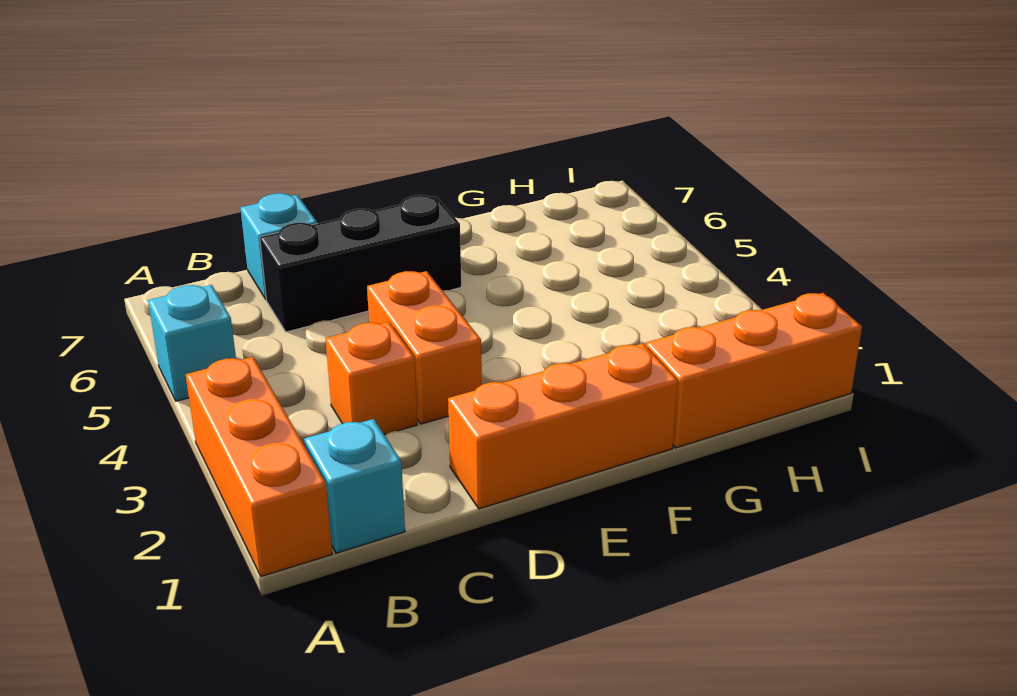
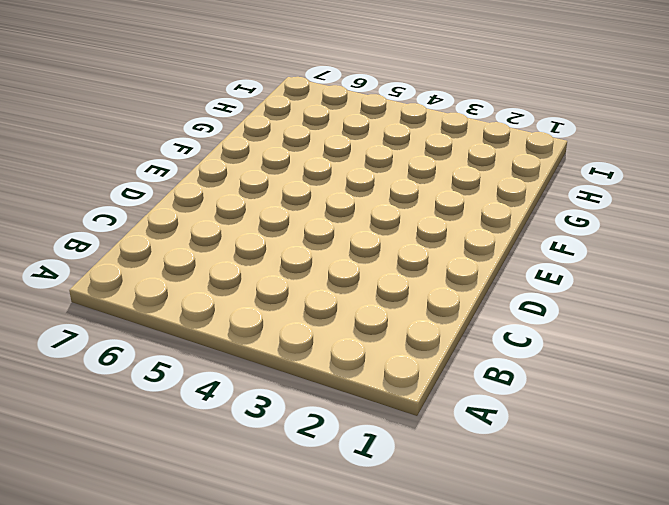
none -> orange brick A1:A3 level 1
none -> cyan brick A5 level 1

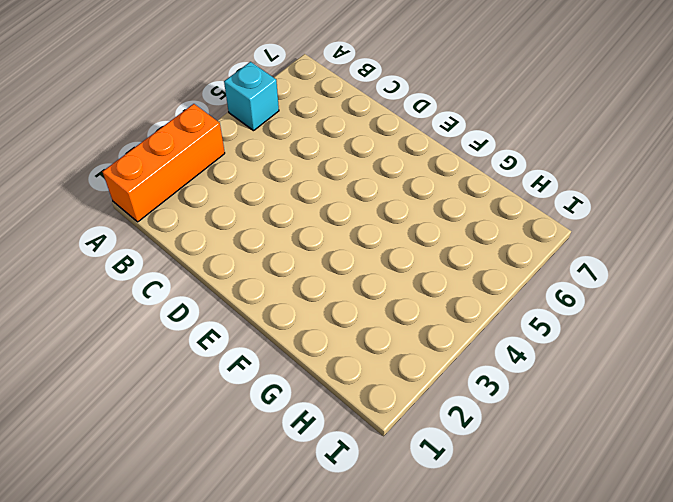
none -> cyan brick B1 level 1
none -> orange brick C3 level 1

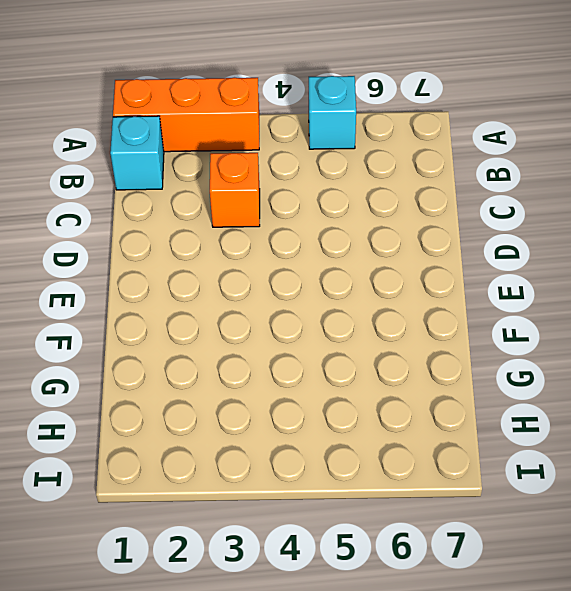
none -> black brick C6:E6 level 1
none -> cyan brick C7 level 1

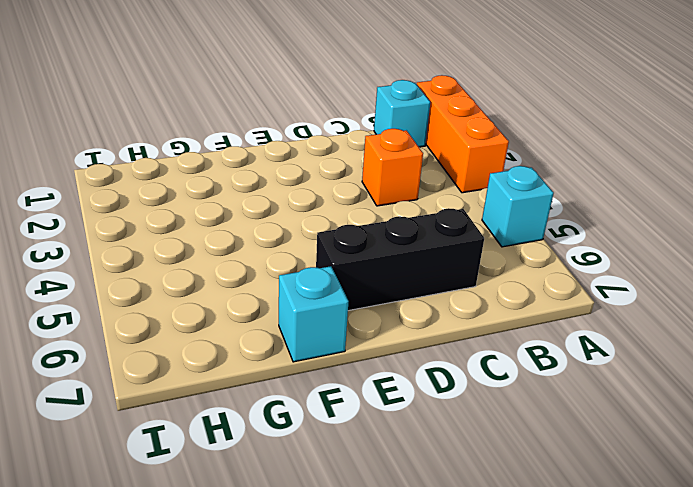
cyan brick F7 level 1 -> cyan brick C7 level 1
none -> orange brick D1:F1 level 1
none -> orange brick D3:D4 level 1

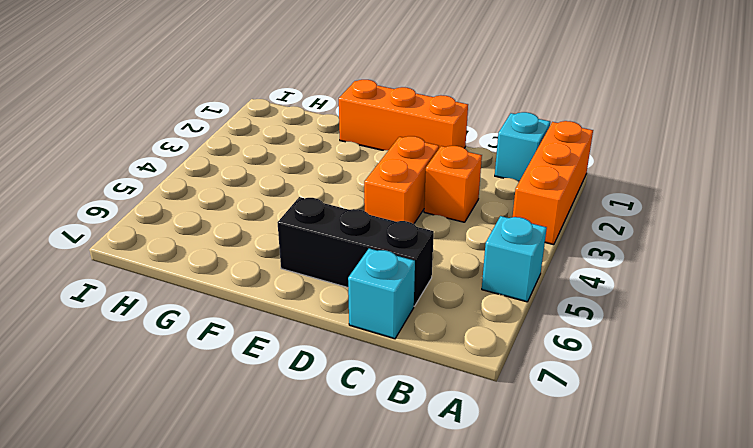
none -> orange brick G1:I1 level 1

